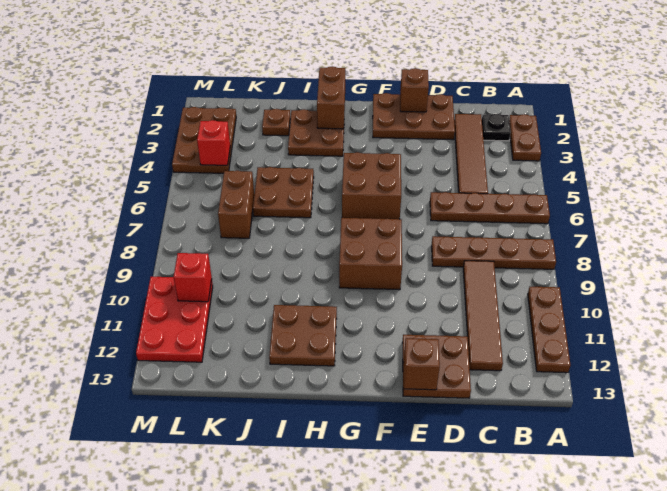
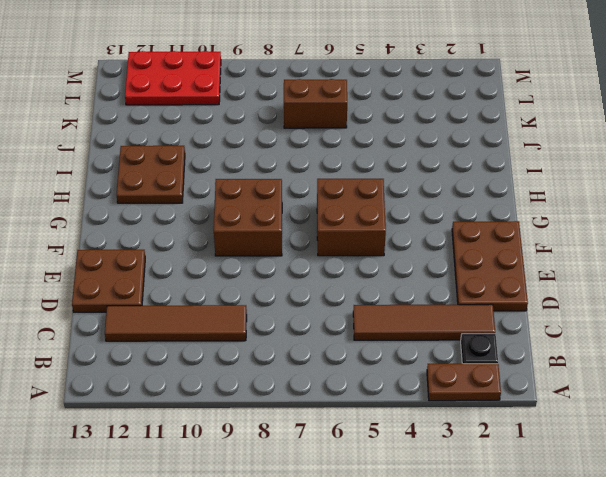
none -> brown plate A6:D6 level 1
none -> brown plate A8:D8 level 1
none -> brown plate A10:A12 level 1

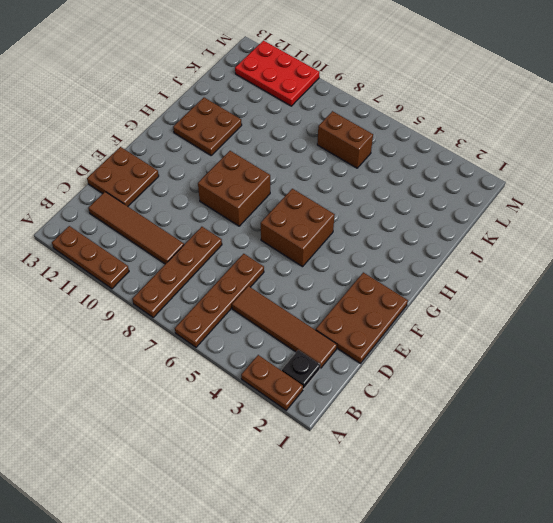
none -> brown plate H2:I3 level 1
none -> brown plate I5:J6 level 1
none -> brown plate J2 level 1

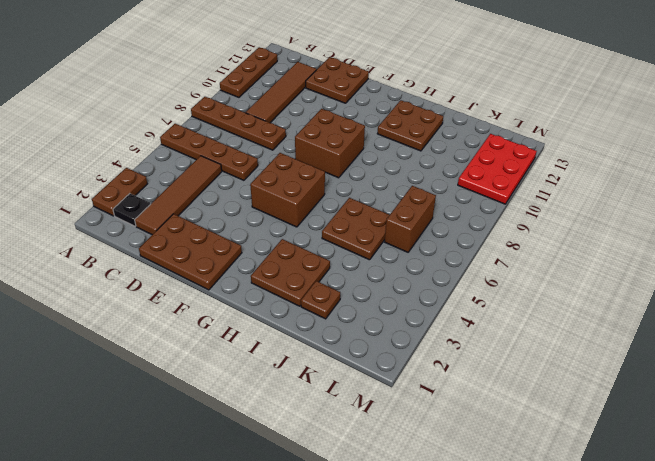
none -> brown plate L2:M4 level 1
none -> brown brick E1 level 2
none -> brown brick E13 level 2

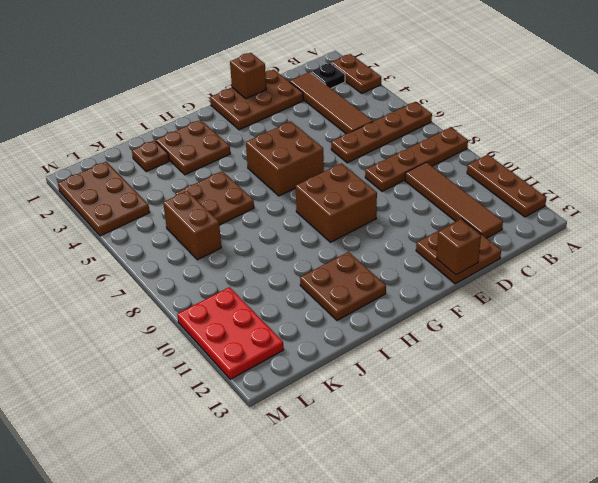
none -> brown brick H1:H2 level 2
none -> red brick L4 level 2
none -> red brick L10 level 2

